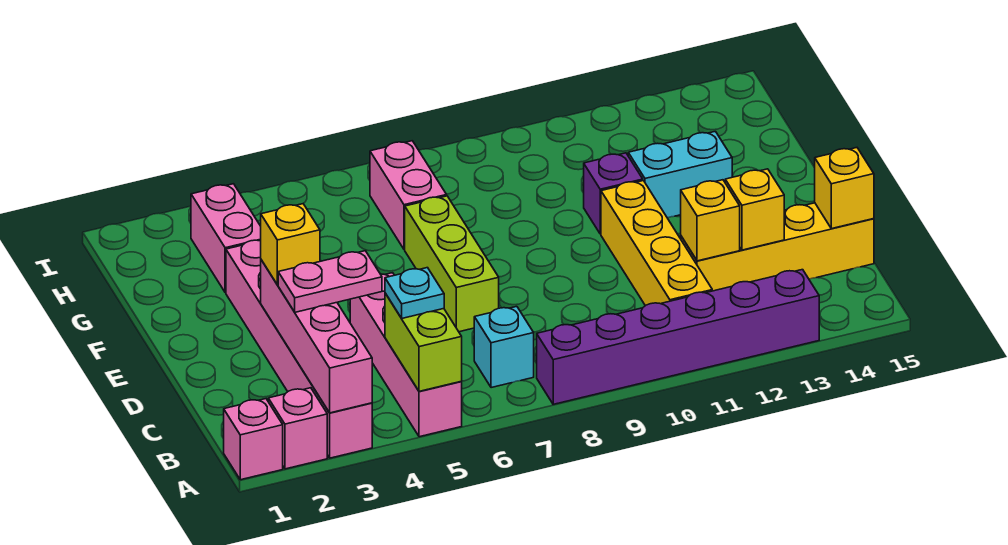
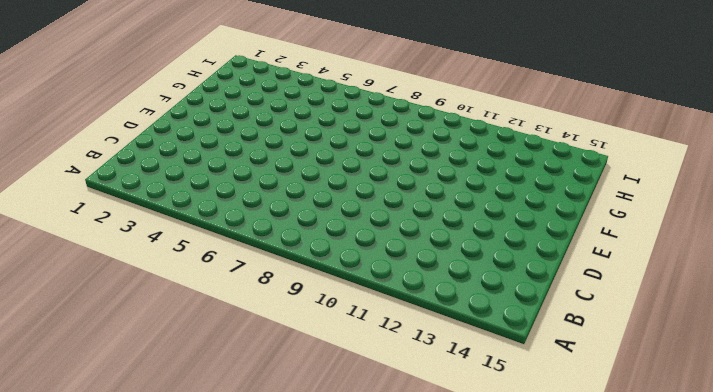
none -> pink brick A1 level 1
none -> pink brick A2 level 1
none -> pink brick A3:F3 level 1

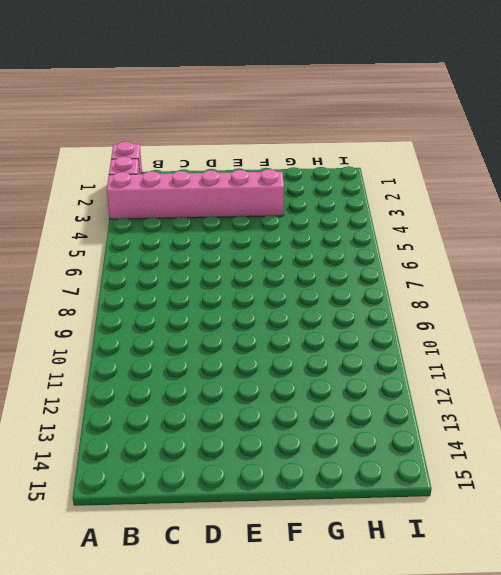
none -> pink brick A5:D5 level 1
none -> purple brick A8:A13 level 1
none -> cyan brick B7 level 1

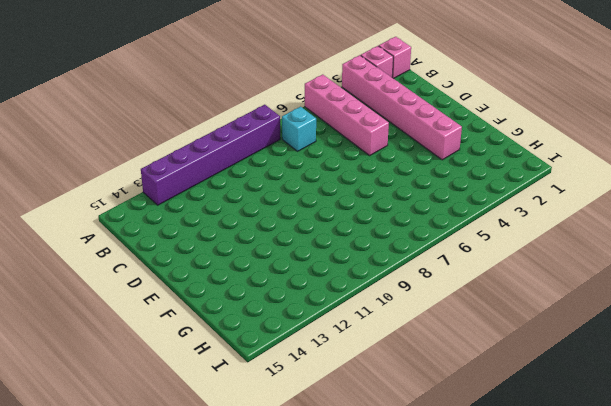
none -> yellow brick B11:E11 level 1
none -> yellow brick C12:C15 level 1
none -> lime brick D7:F7 level 1

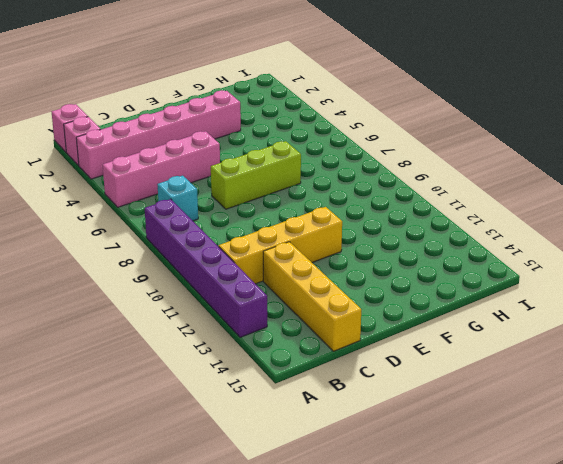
none -> purple brick F11 level 1
none -> cyan brick F12:F13 level 1
none -> pink brick G3:H3 level 1

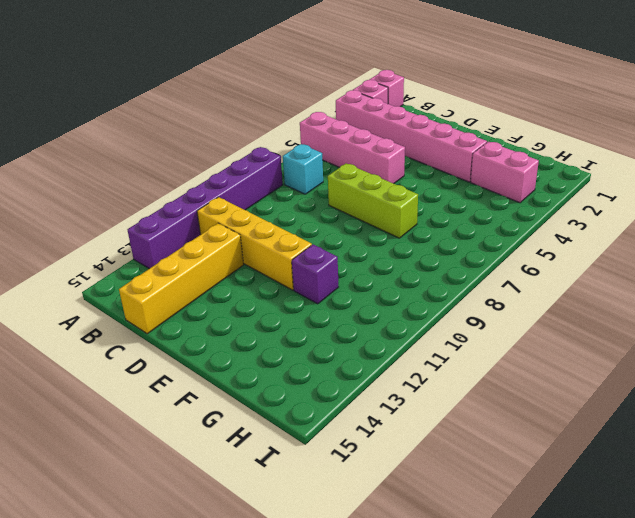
none -> cyan brick F12:F13 level 1
none -> pink brick G7:H7 level 1
none -> pink brick A3:D3 level 2

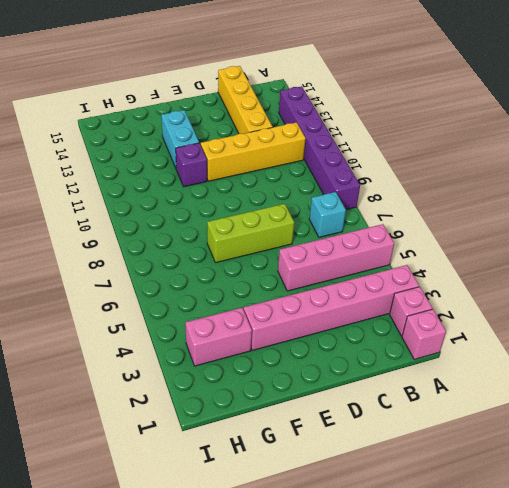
none -> pink brick G7:H7 level 1
none -> pink brick A3:D3 level 2
none -> lime brick A5:B5 level 2

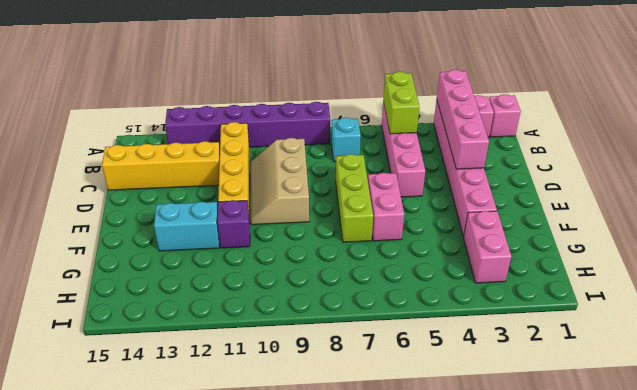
tan slope C9:E10 level 1 top 9 -> none
pink brick E6:F6 level 1 -> pink brick G7:H7 level 1
none -> yellow brick C12 level 2
none -> yellow brick C13 level 2
none -> yellow brick C15 level 2

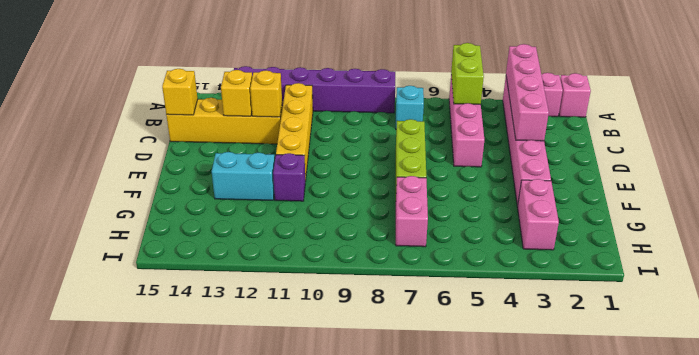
none -> cyan plate B5 level 3
none -> pink plate C3:C4 level 3
none -> yellow brick D3 level 3

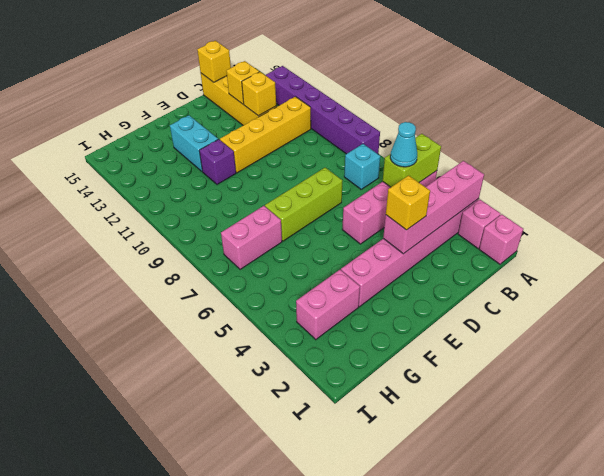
cyan cone B5 level 3 -> cyan plate B5 level 3
none -> pink plate C3:C4 level 3

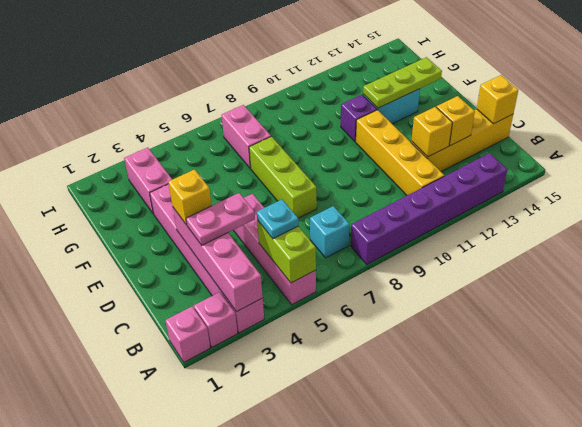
lime plate F12:F14 level 2 -> none

